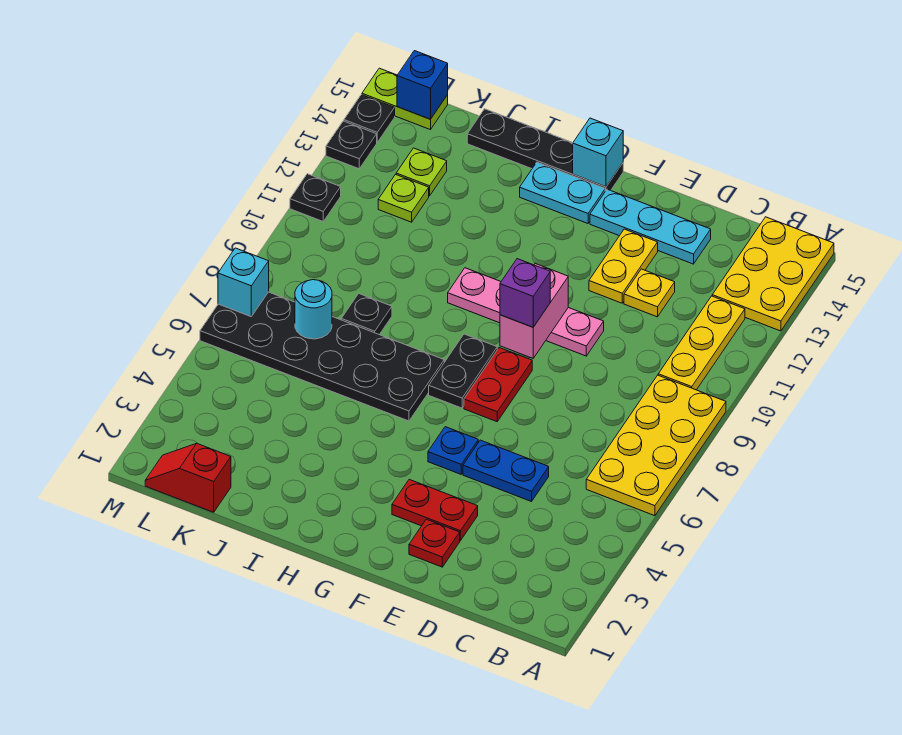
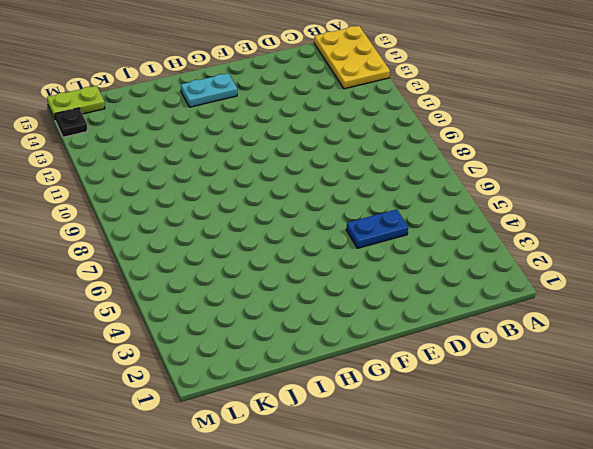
none -> yellow plate A6:B9 level 1
none -> yellow plate B10:B12 level 1
none -> yellow plate D12 level 1
none -> cyan plate D14:F14 level 1

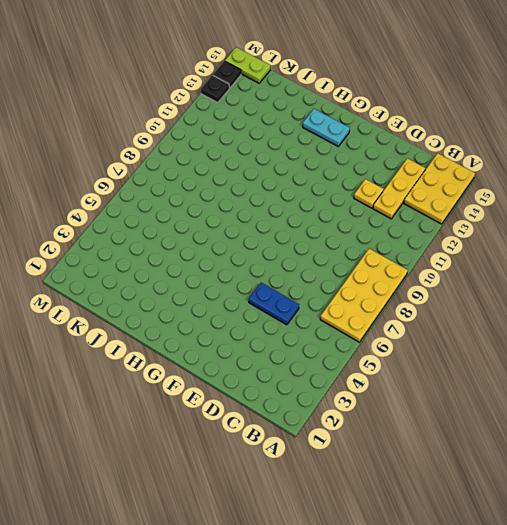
yellow plate C12:C14 level 1 -> yellow plate B10:B12 level 1
none -> cyan plate D14:F14 level 1
none -> red plate E2 level 1
none -> red plate E3:F3 level 1
none -> pink plate E10:H10 level 1

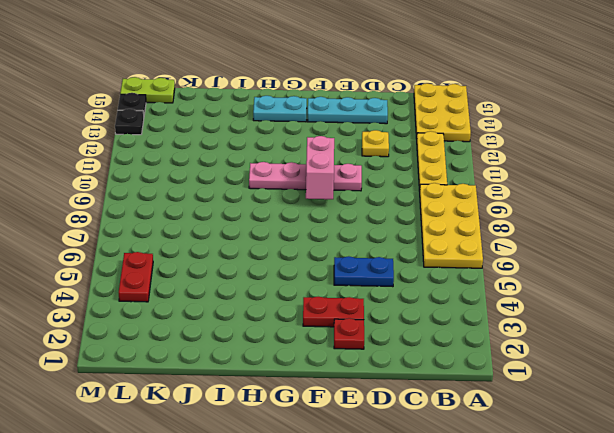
red plate L4:L5 level 1 -> red plate F7:F8 level 1
none -> yellow plate E12:E13 level 1
none -> blue plate F5 level 1
none -> black plate G7:G8 level 1
none -> black plate G15:J15 level 1

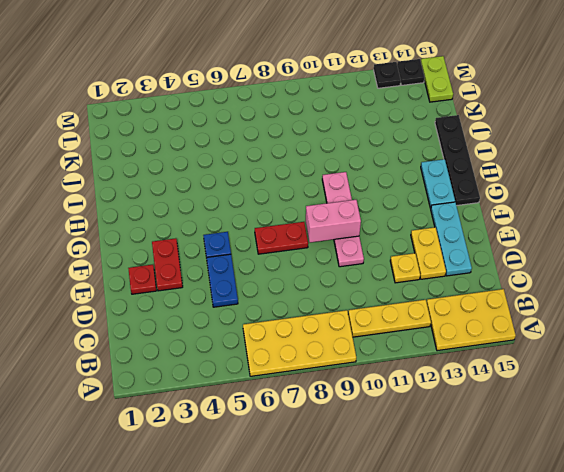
yellow plate D13:E13 level 1 -> yellow plate E12:E13 level 1
none -> black plate G7:G8 level 1
none -> black plate H6:M7 level 1
none -> black plate J8 level 1
none -> red slope K1:L1 level 1 top K

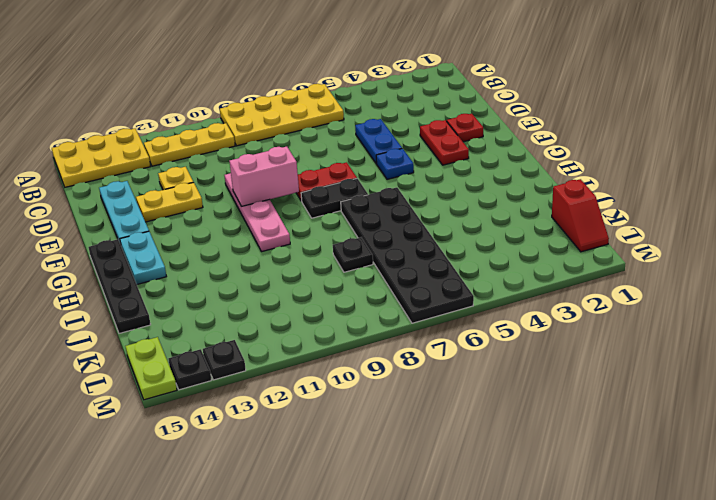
none -> lime plate K12 level 1
none -> lime plate K13 level 1
none -> black plate M11 level 1
none -> cyan brick G15 level 2

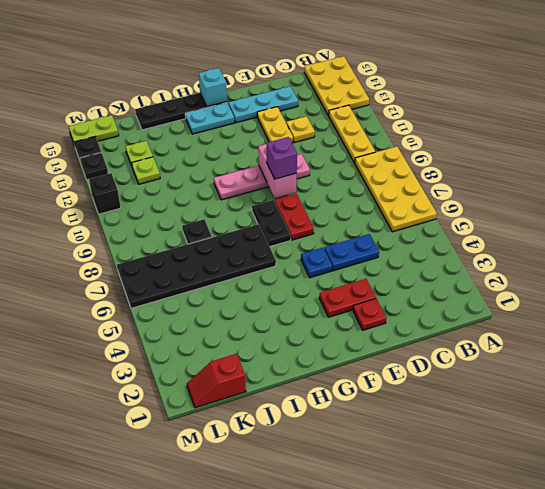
black brick M11 level 1 -> black plate M11 level 1
none -> cyan round brick K7 level 2
none -> blue brick L15 level 2
none -> cyan brick M7 level 2

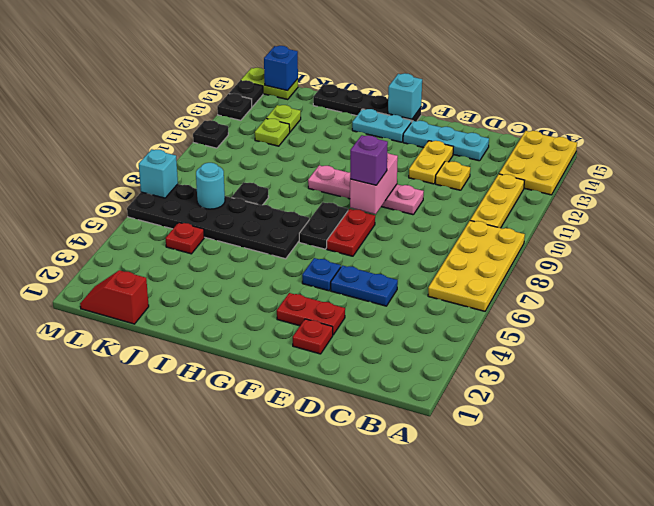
red plate K5 level 1 -> none

